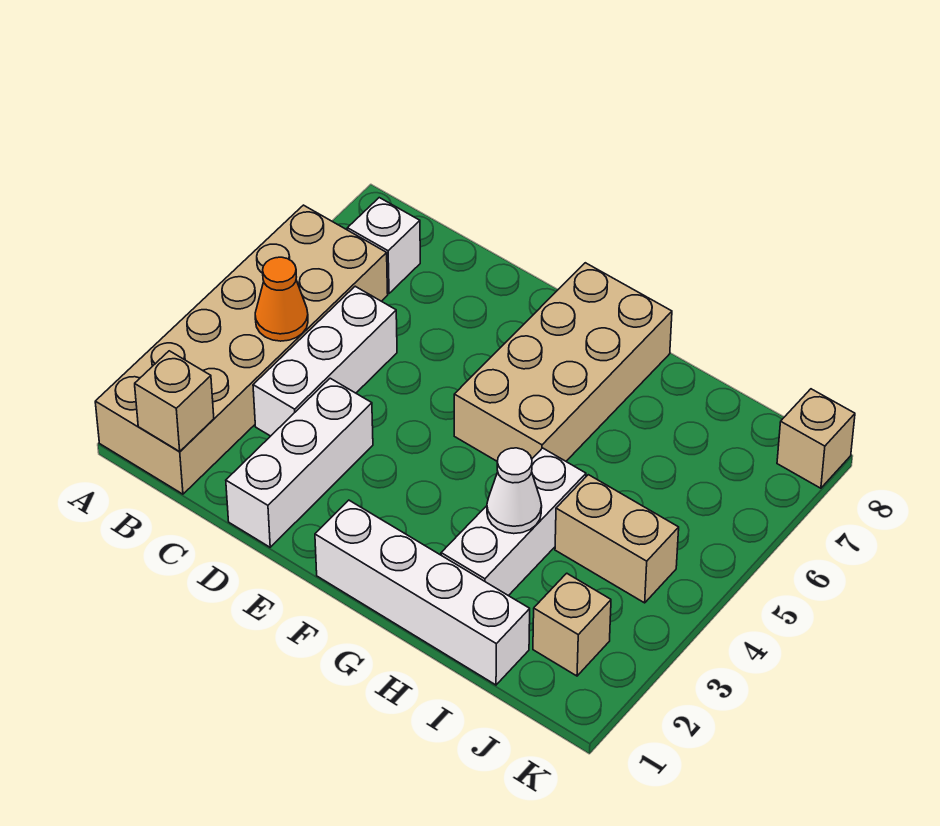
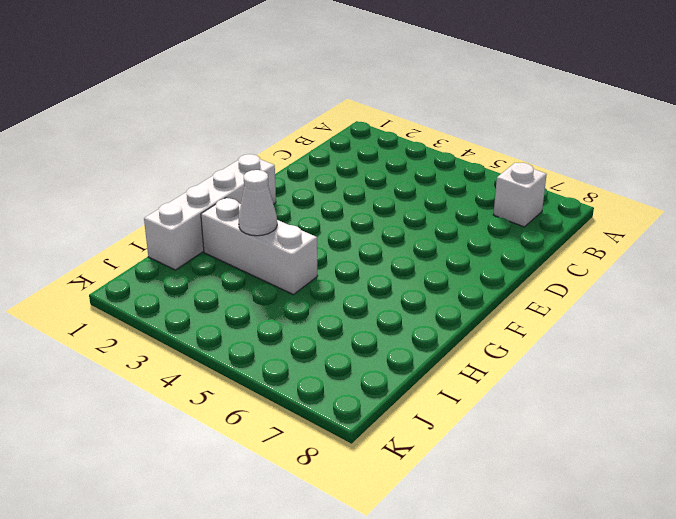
none -> tan brick A1:B6 level 1
none -> white brick C3:C5 level 1
none -> white brick D1:D3 level 1

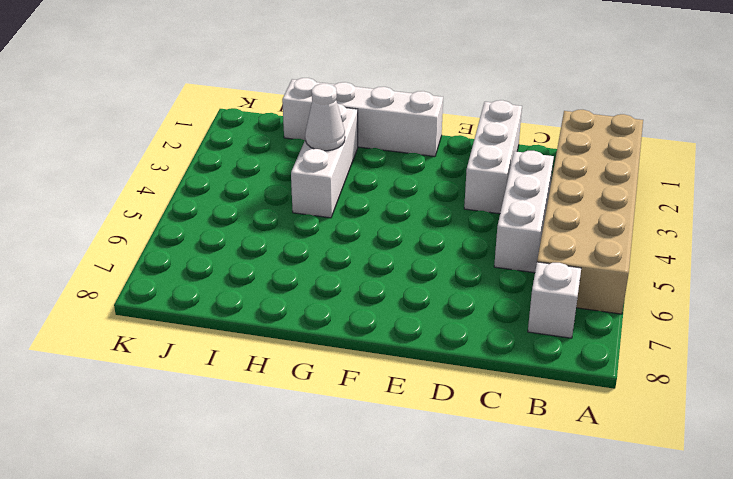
none -> tan brick F5:G8 level 1
none -> tan brick I4:J4 level 1
none -> tan brick J2 level 1

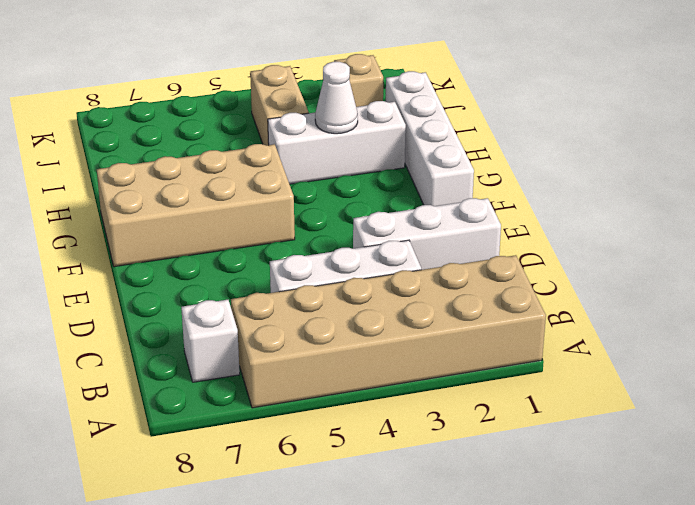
none -> tan brick K8 level 1
none -> tan brick B1 level 2
none -> orange cone B4 level 2

